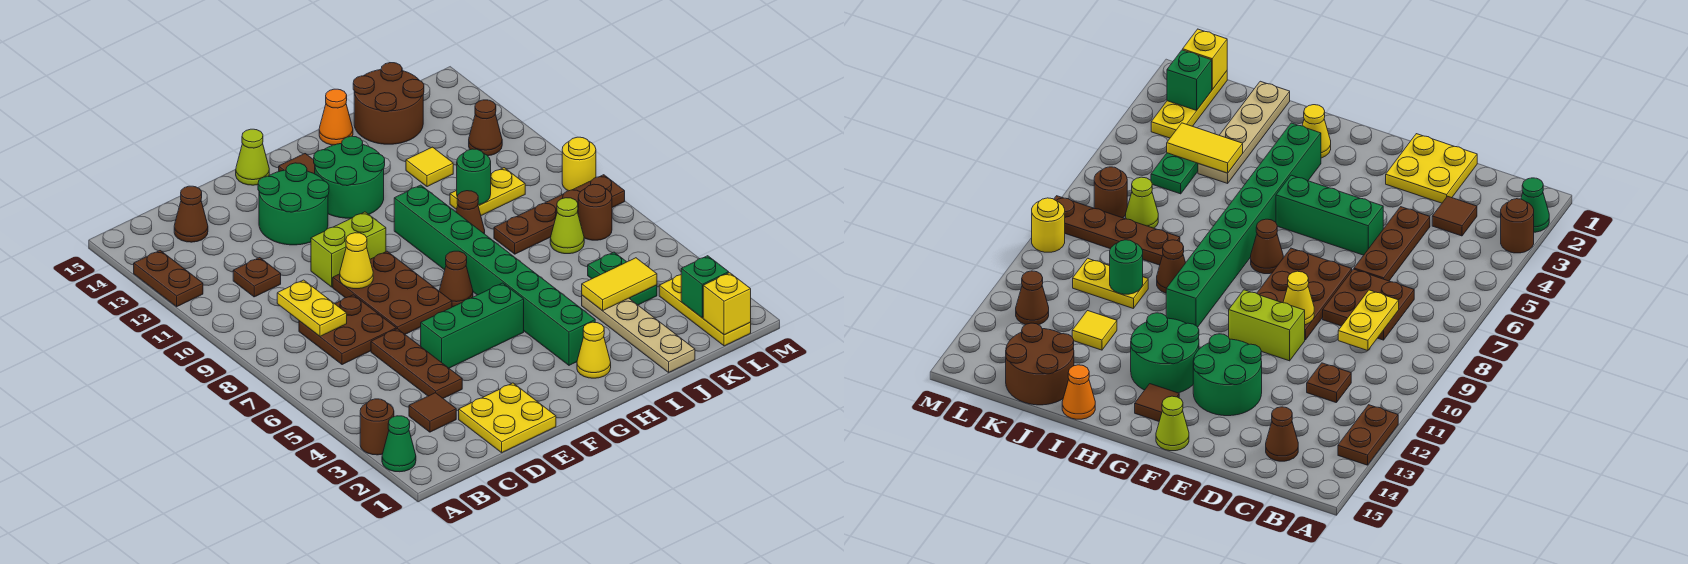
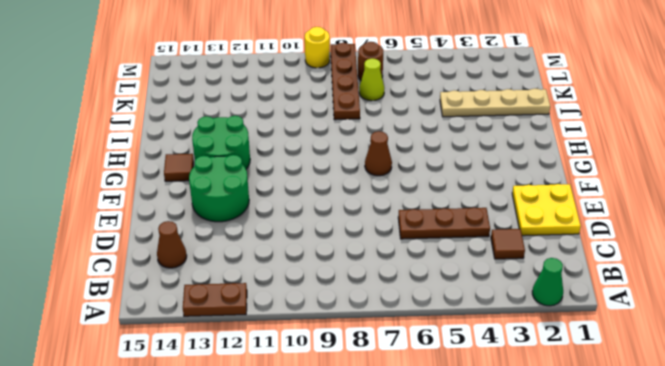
none -> brown round brick A3 level 1
none -> brown plate C7:D8 level 1
none -> brown plate C11 level 1
none -> green brick E5:G5 level 1

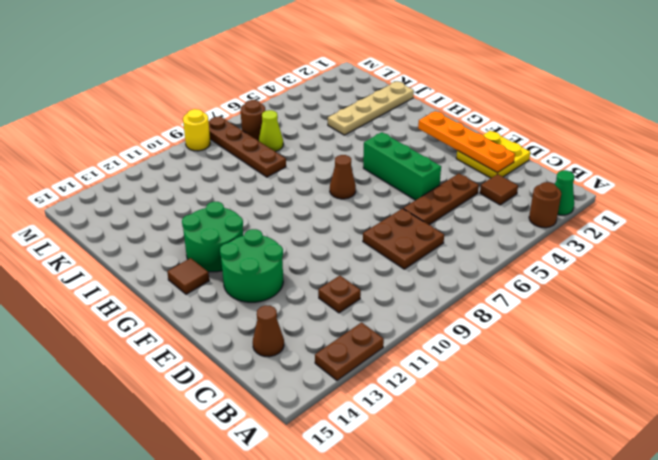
orange plate D2:G2 level 2 -> none
none -> brown plate E7:F9 level 1
none -> lime brick E10:F10 level 1
none -> lime cone F15 level 1
none -> yellow cone H2 level 1

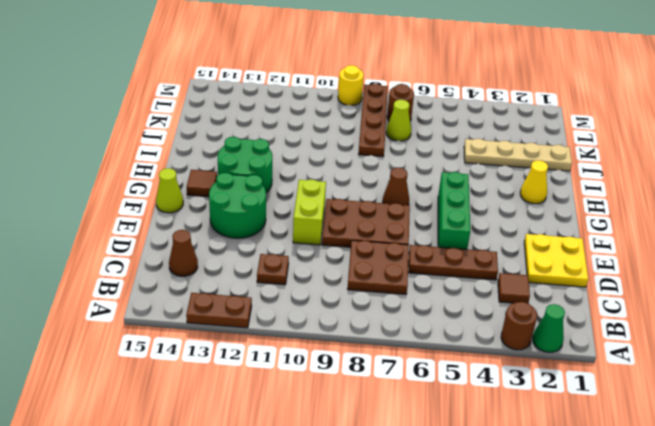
none -> green brick H3:H10 level 1
none -> brown cone I9 level 1
none -> orange cone I15 level 1
none -> yellow plate J10:K10 level 1

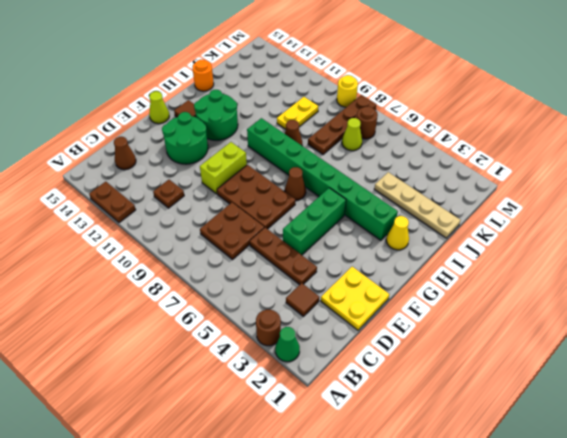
orange round brick I15 level 1 -> orange cone I15 level 1
none -> yellow tile J12 level 1
none -> brown round brick J14:K15 level 1
none -> green plate K4:K5 level 1
none -> yellow plate L1:L3 level 1

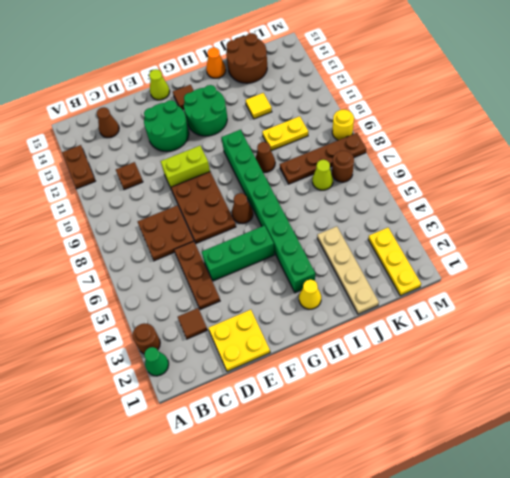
none -> green plate K4:K5 level 1
none -> brown cone L12 level 1
none -> yellow plate C8:C9 level 2
none -> yellow cone E9 level 2

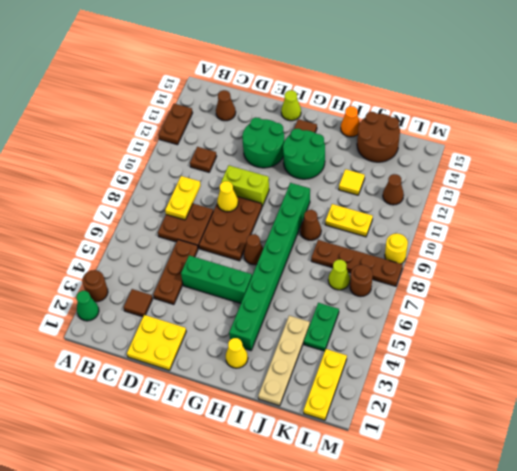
none -> yellow tile J4:K4 level 2
none -> green round brick J10 level 2
none -> yellow brick L1 level 2
none -> green brick L2 level 2

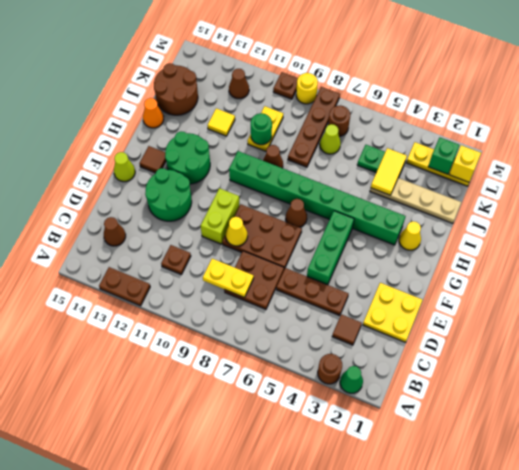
brown plate M10 level 1 -> none

